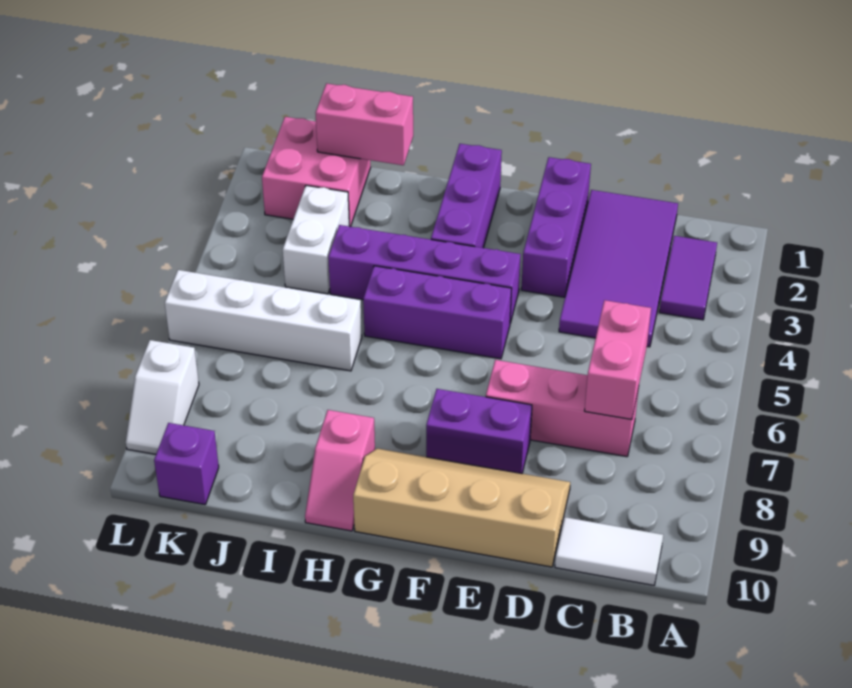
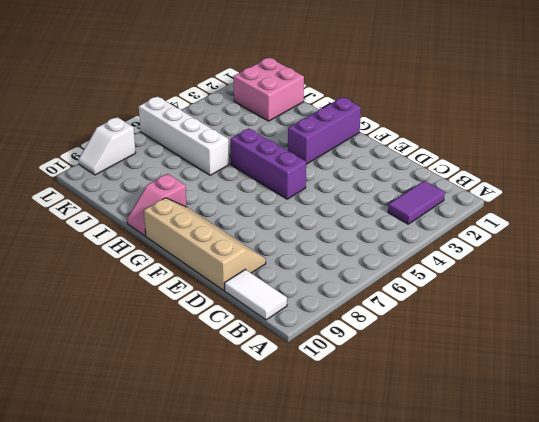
none -> purple tile C1:D4 level 1
none -> pink brick C7:E7 level 1
none -> purple brick E1:E3 level 1

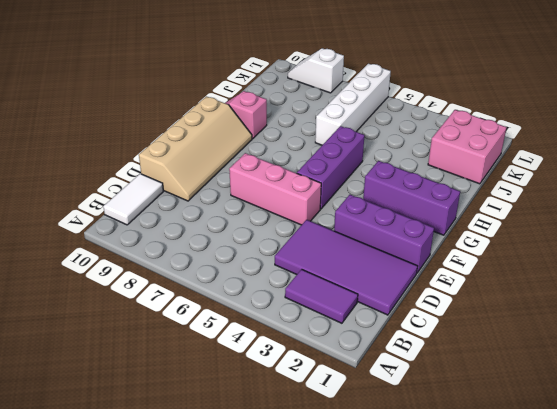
pink brick E5:E7 level 1 -> pink brick C7:E7 level 1
none -> purple brick E8:F8 level 1
none -> purple brick F4:I4 level 1
none -> white brick J3:J4 level 1

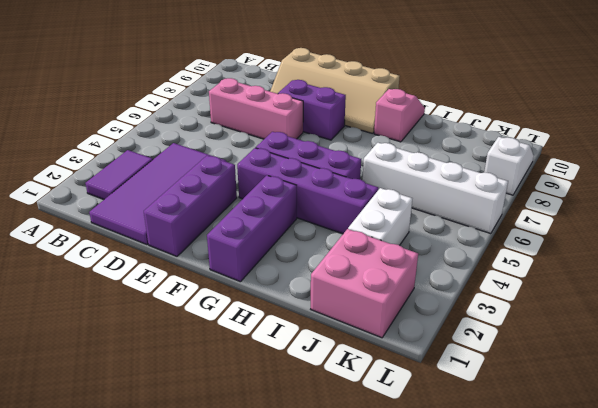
none -> white tile B10:C10 level 1
none -> purple brick K10 level 1
none -> pink brick C6:C7 level 2

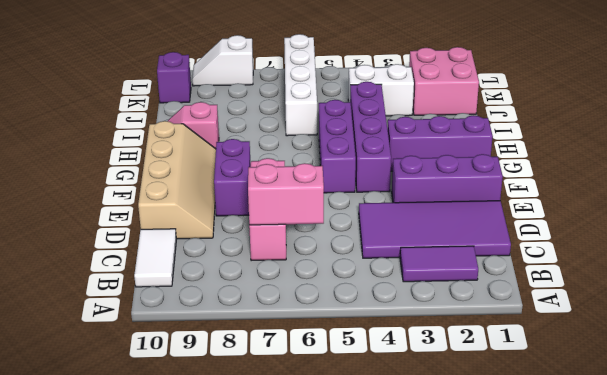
none -> pink brick I1:J1 level 2

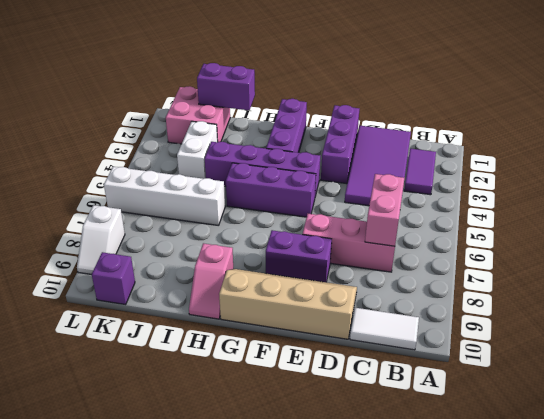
purple brick I1:J1 level 2 -> pink brick I1:J1 level 2

